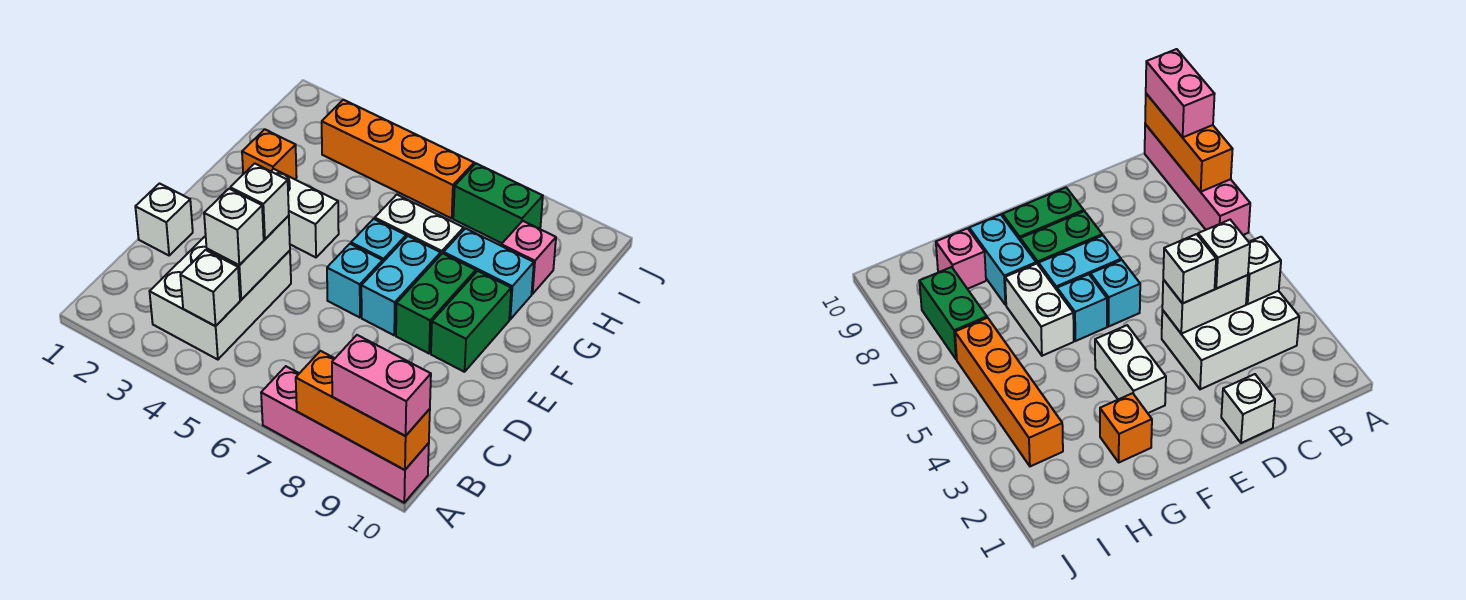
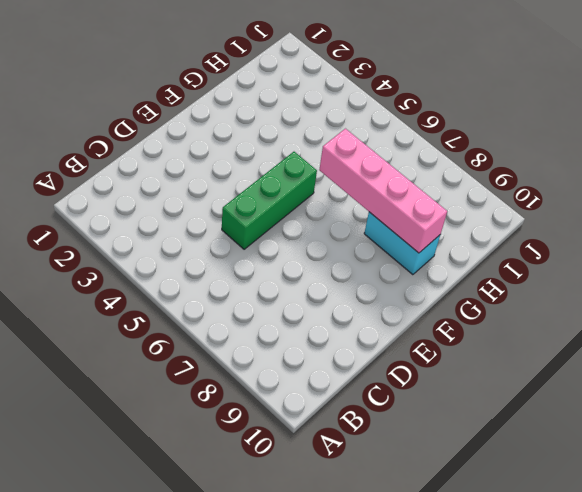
green brick D5:F5 level 1 -> none
pink brick G6:G9 level 2 -> pink brick A7:A10 level 1
none -> white brick B3:D4 level 1
none -> white brick D1 level 1
none -> cyan brick E6 level 1

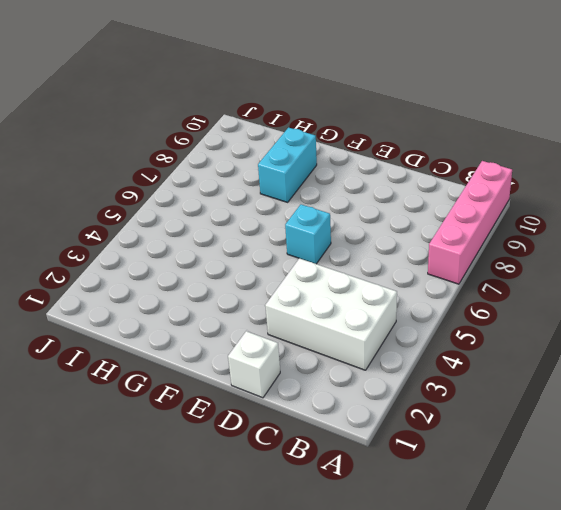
none -> cyan brick E7:F7 level 1
none -> green brick E8:F8 level 1
none -> green brick E9:F9 level 1

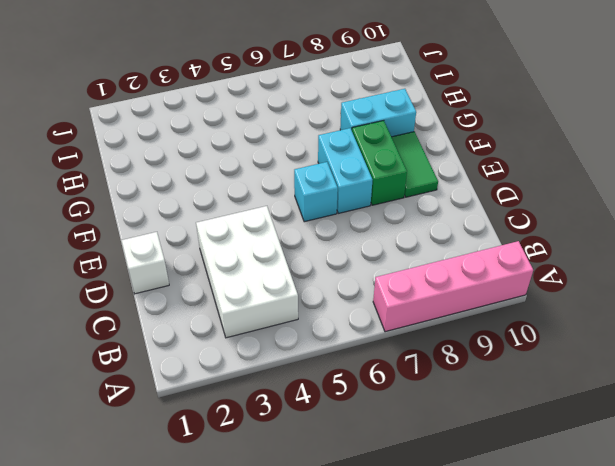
green tile E9:F9 level 1 -> green brick E9:F9 level 1
none -> white brick F3:F4 level 1
none -> cyan brick F6 level 1
none -> orange brick G2 level 1

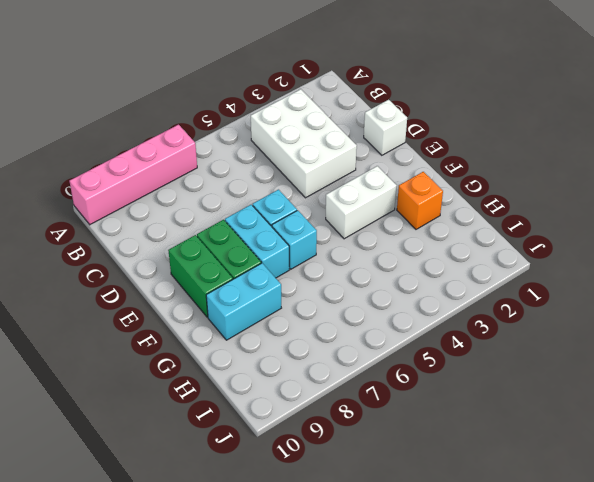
none -> white brick G6:G7 level 1
none -> pink brick H9 level 1
none -> orange brick I3:I6 level 1

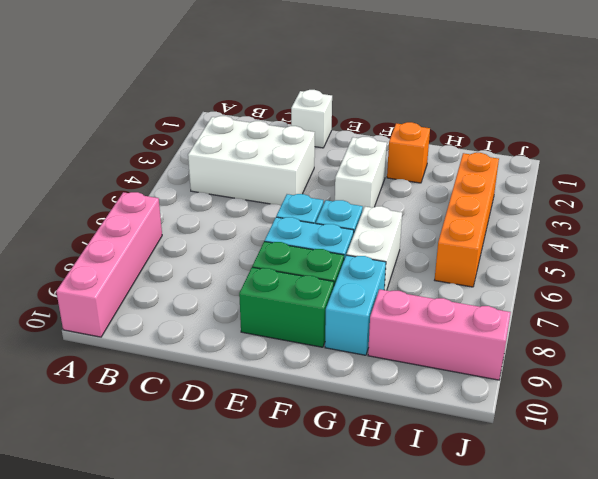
pink brick H9:J9 level 1 -> pink brick H9 level 1
none -> green brick I7:I8 level 1
none -> orange brick A8:A10 level 2
none -> white brick B4 level 2

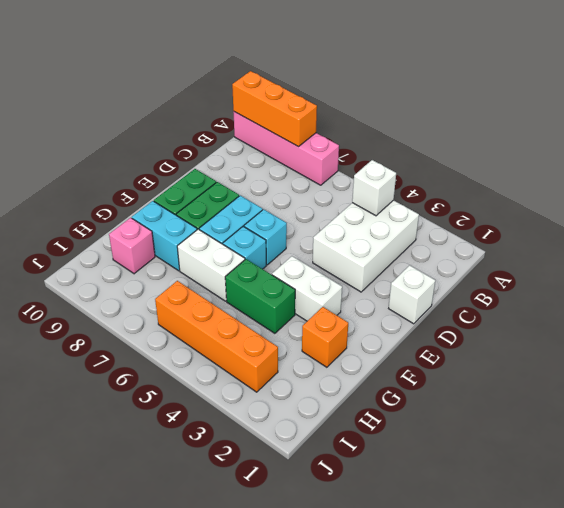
green brick G4:G5 level 1 -> green brick I7:I8 level 1
none -> white brick C4:D4 level 2
none -> pink brick A9:A10 level 3
none -> white brick C4 level 3

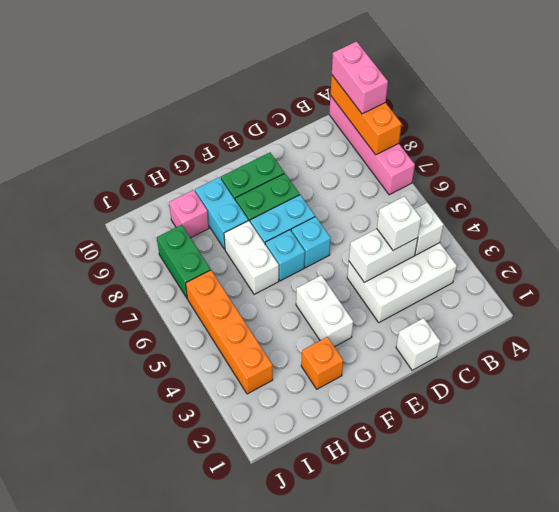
none -> white brick D4 level 3

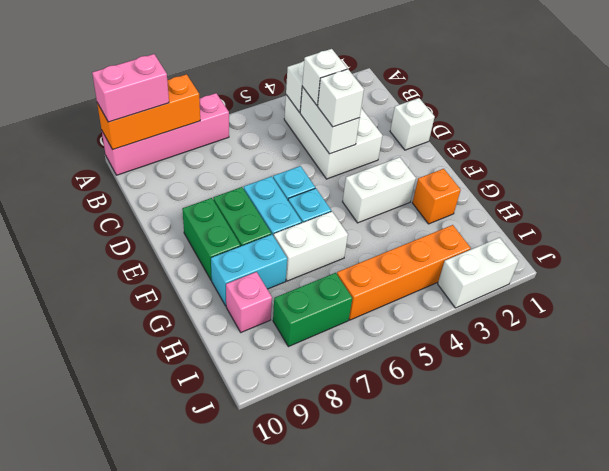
white brick J2:J3 level 1 -> none

